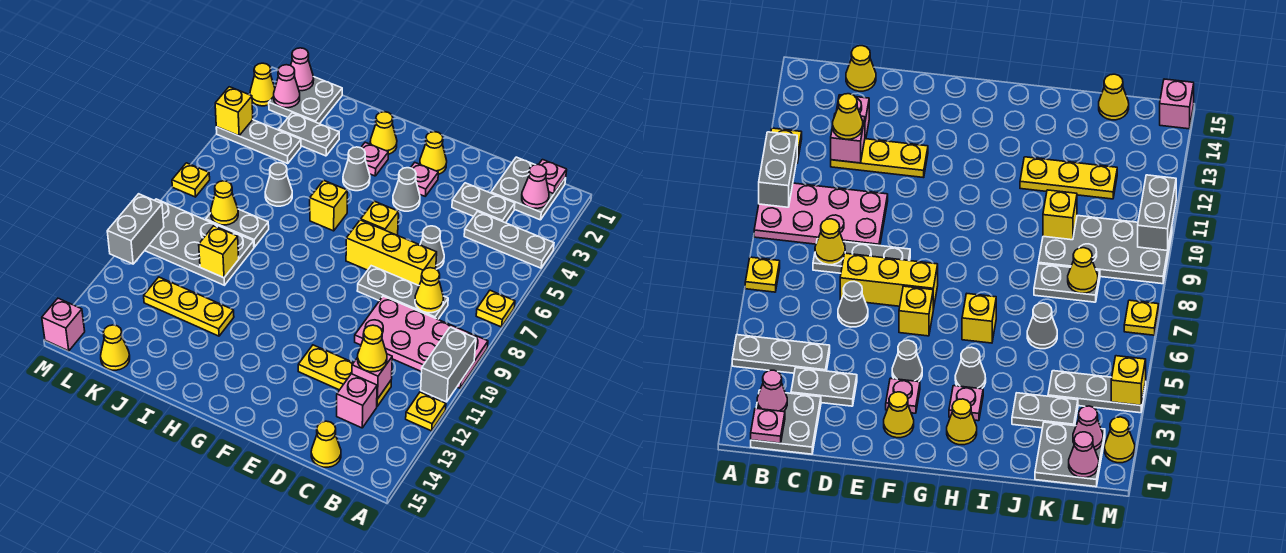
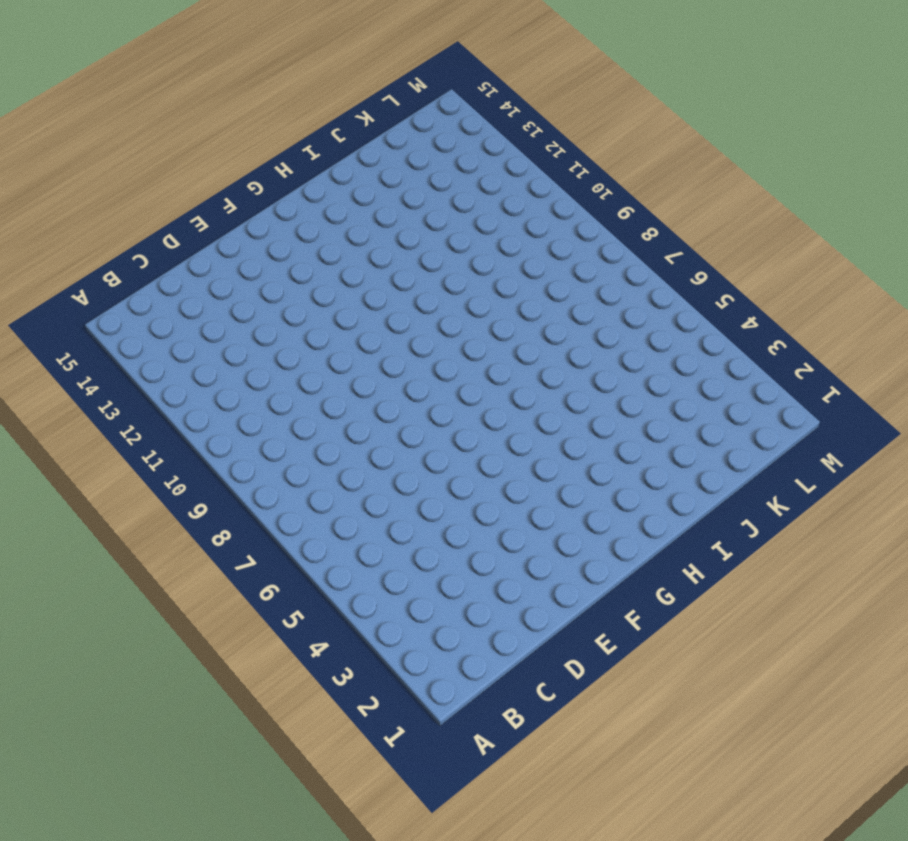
none -> grey plate A4:C4 level 1
none -> yellow plate A7 level 1
none -> pink plate A9:D10 level 1
none -> yellow plate A12 level 1

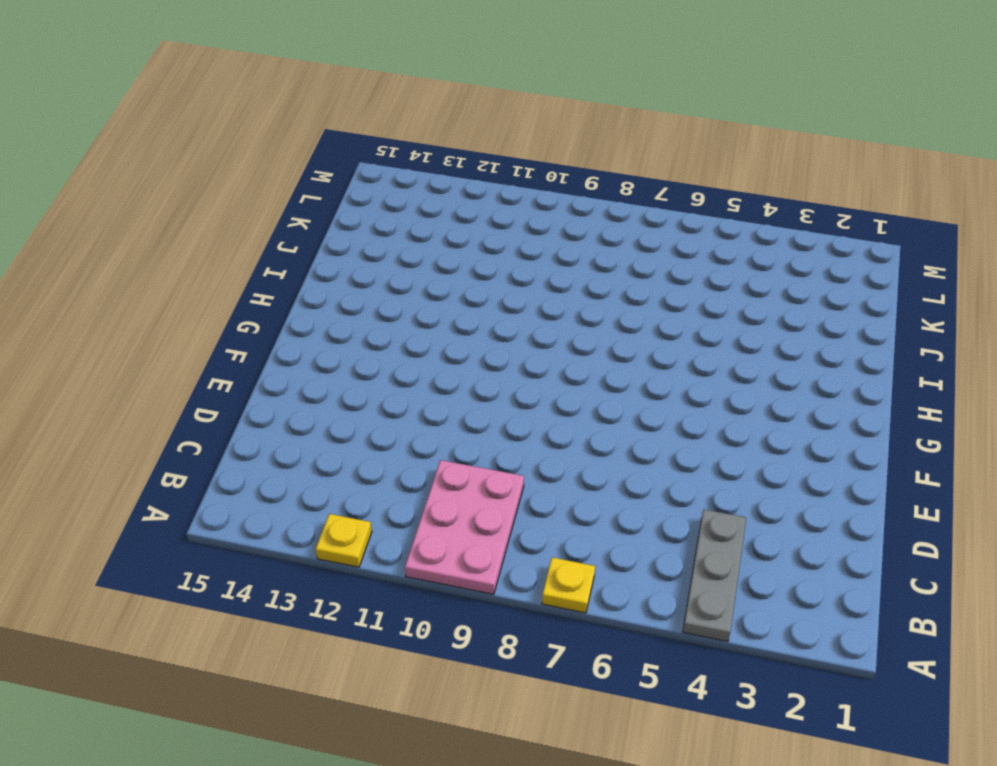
pink plate A9:C10 level 1 -> pink plate A9:D10 level 1
none -> grey plate B1:C2 level 1
none -> grey plate C3:D3 level 1
none -> grey plate C8:E8 level 1
none -> yellow plate C12:E12 level 1

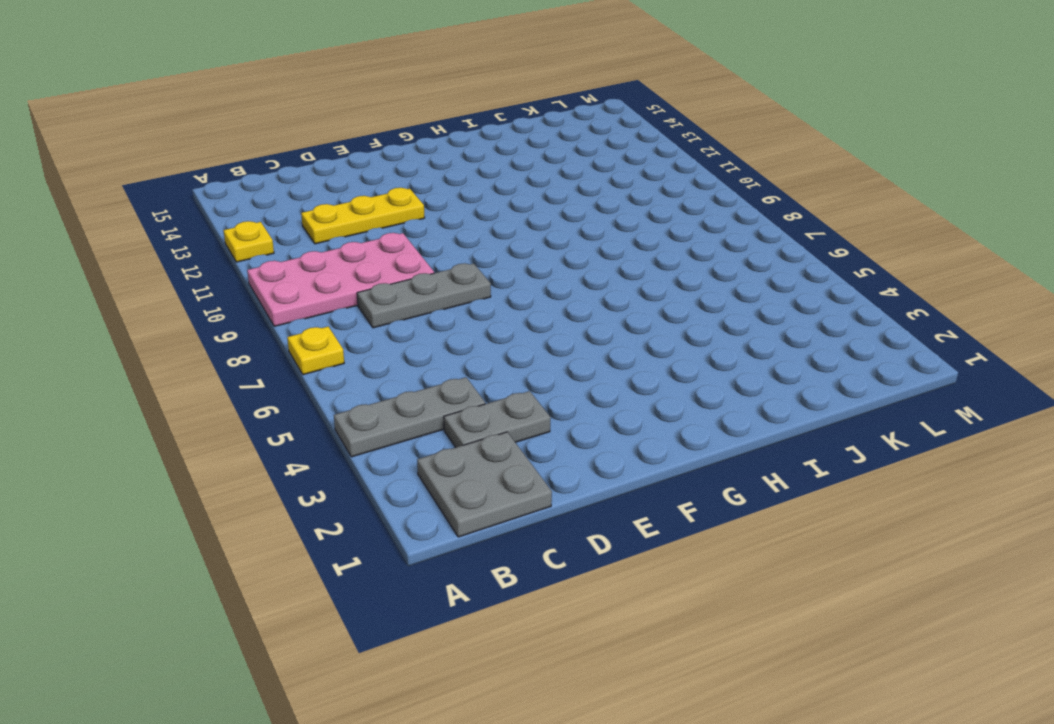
none -> pink brick C13 level 1
none -> yellow cone C15 level 1
none -> grey cone D6 level 1
none -> yellow brick D7:F7 level 1

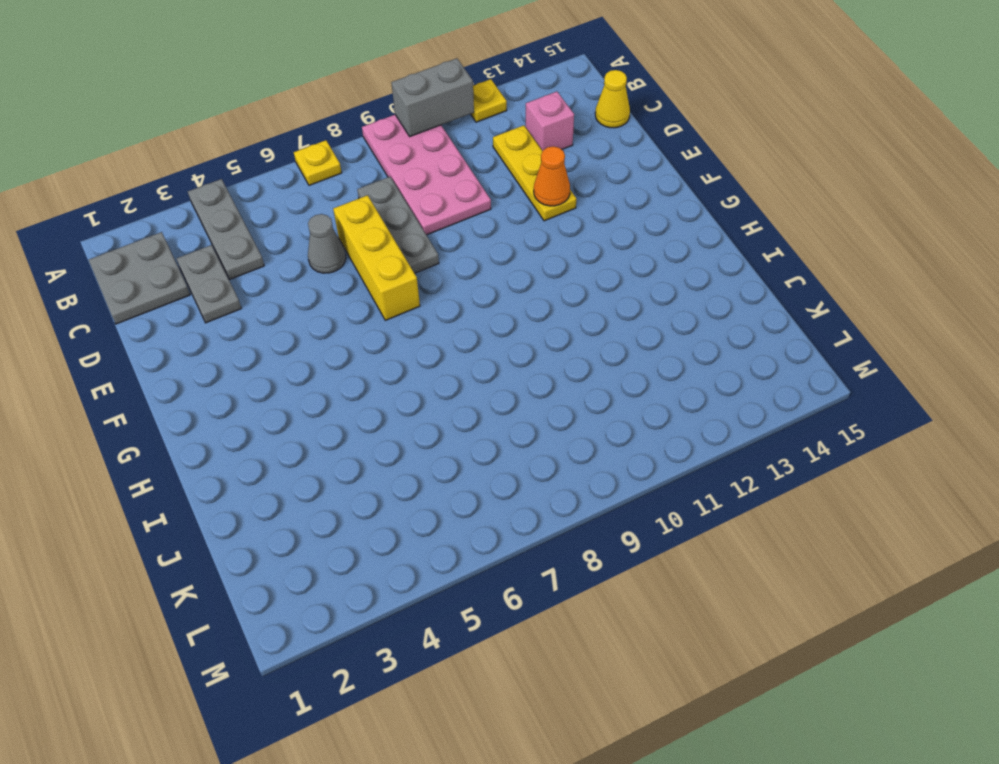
orange cone E12 level 2 -> none
none -> yellow cone F2 level 1
none -> pink plate F3 level 1
none -> grey cone F4 level 1
none -> yellow brick F6 level 1

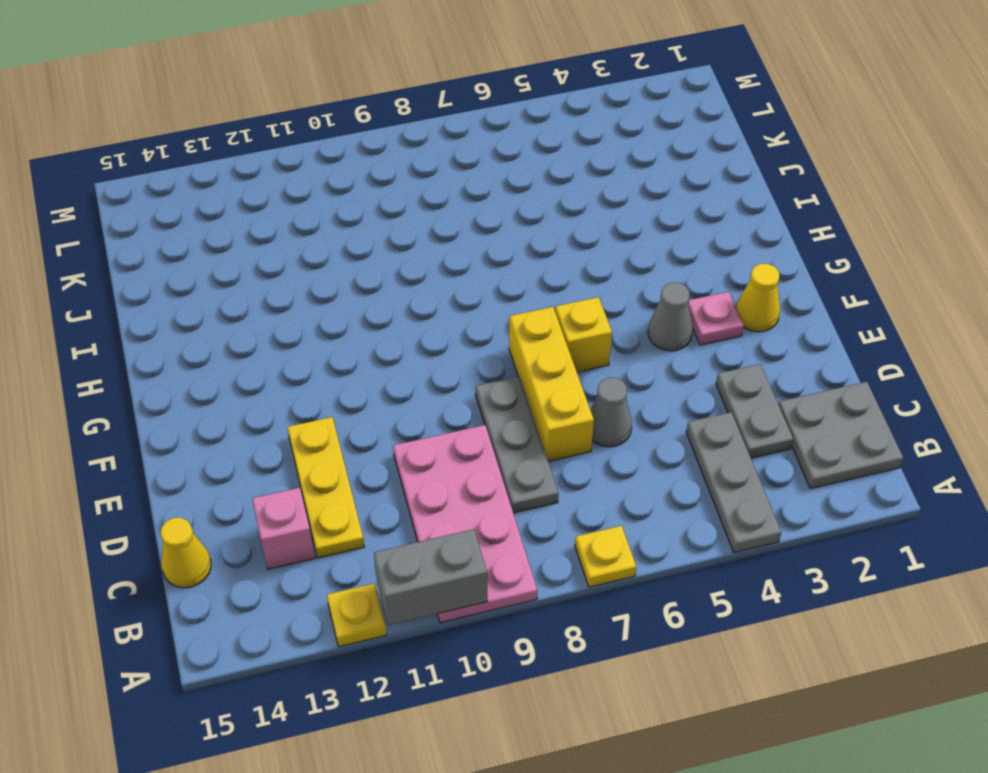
none -> yellow cone H2 level 1
none -> pink plate H3 level 1
none -> grey cone H4 level 1
none -> yellow brick H6 level 1

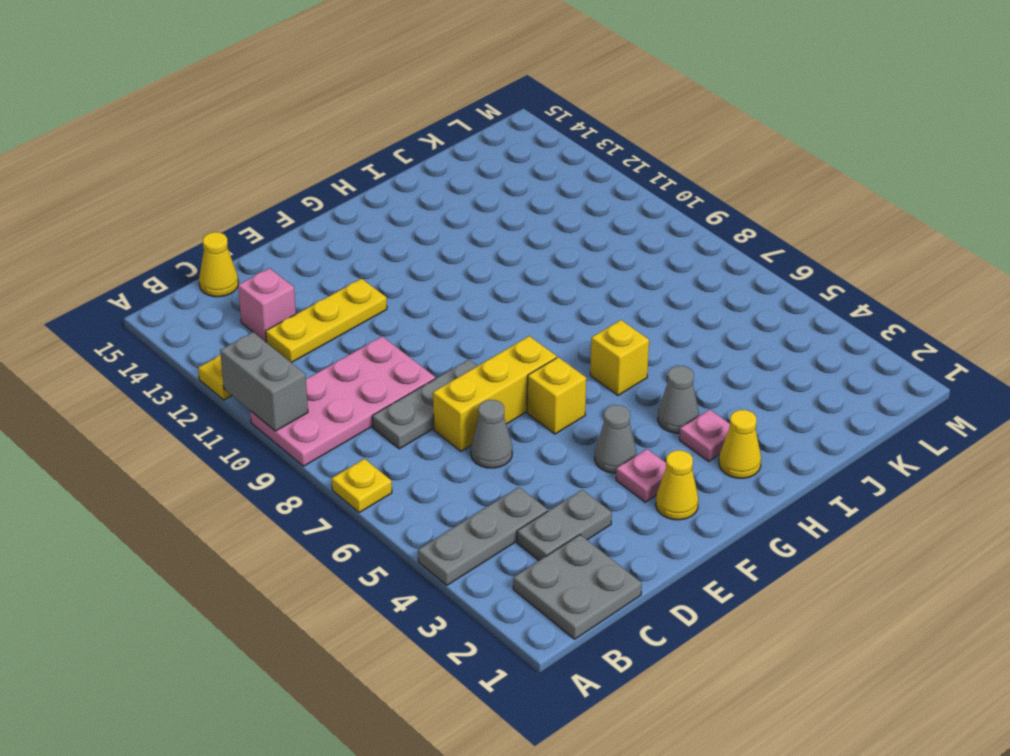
none -> yellow plate I12:K12 level 1
none -> grey plate J3:K3 level 1
none -> grey cone J6 level 1
none -> grey plate J8:K8 level 1

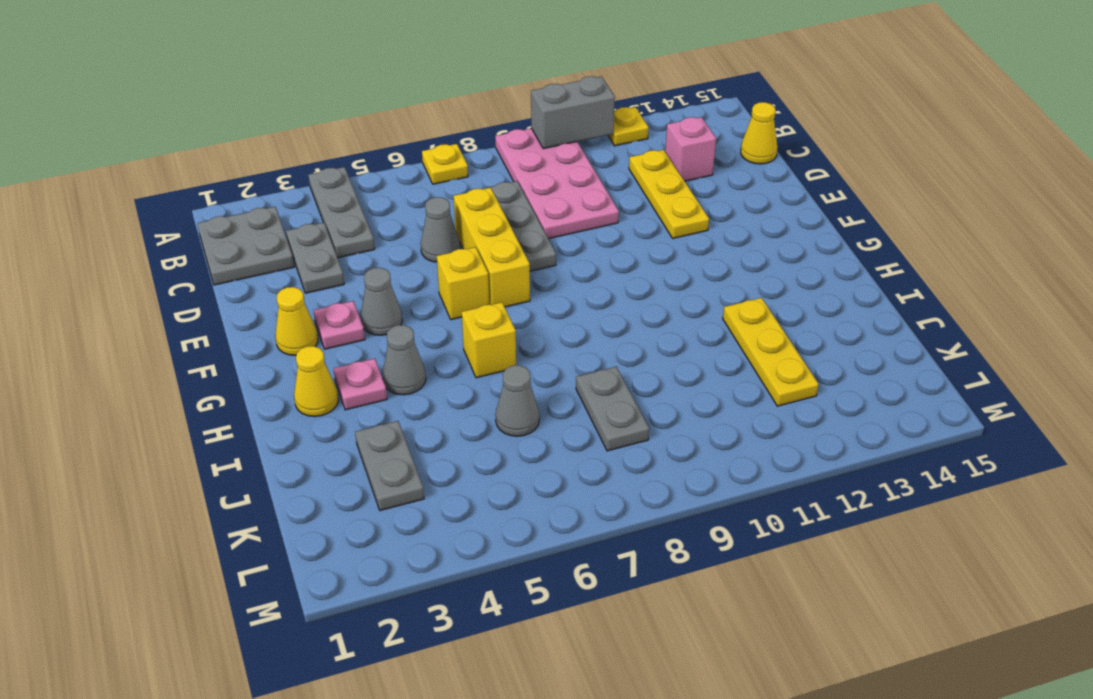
none -> grey plate J9:M10 level 1
none -> grey plate K1:L2 level 1
none -> grey plate K4:M4 level 1
none -> yellow cone K15 level 1

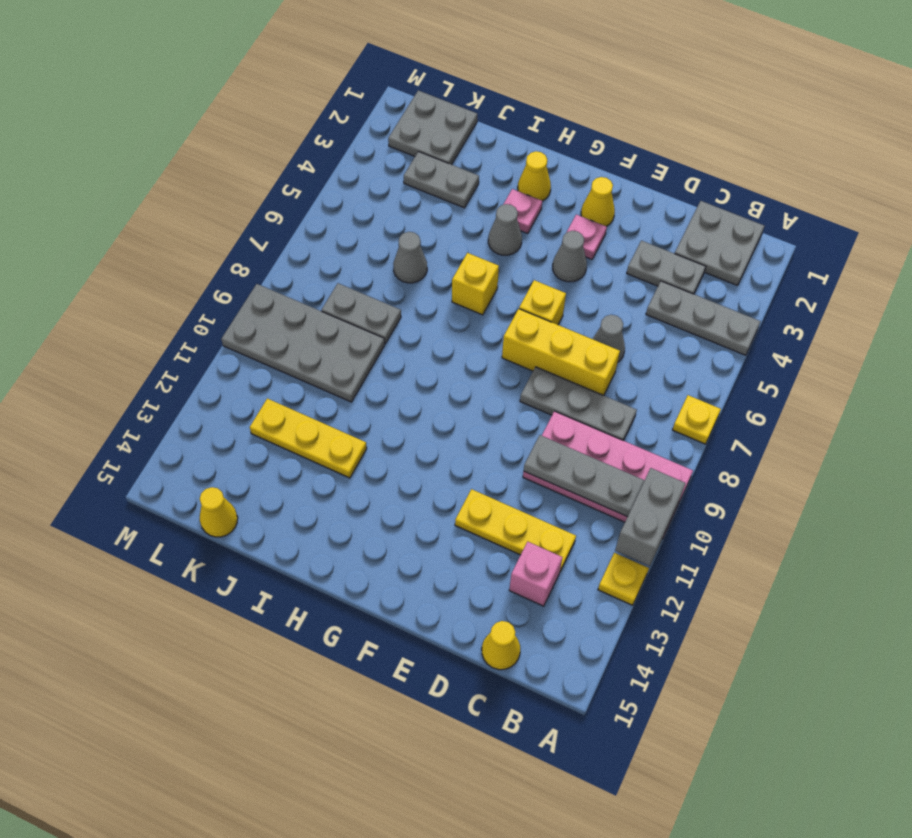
grey plate B10:D10 level 2 -> grey plate K4:M4 level 1
none -> yellow cone M2 level 1
none -> yellow plate M7 level 1
none -> pink brick M15 level 1
none -> pink plate B1 level 2

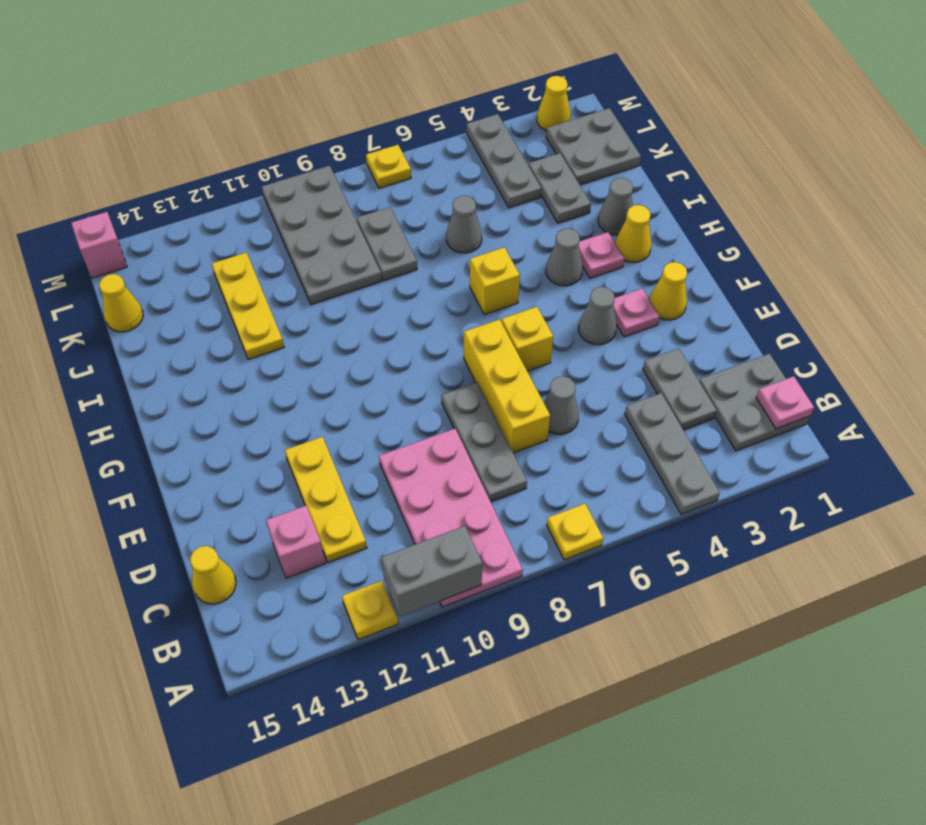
grey cone I2 level 1 -> none
none -> pink cone B2 level 2
none -> yellow cone C8 level 2
none -> pink brick C12 level 2
none -> yellow brick J10 level 2

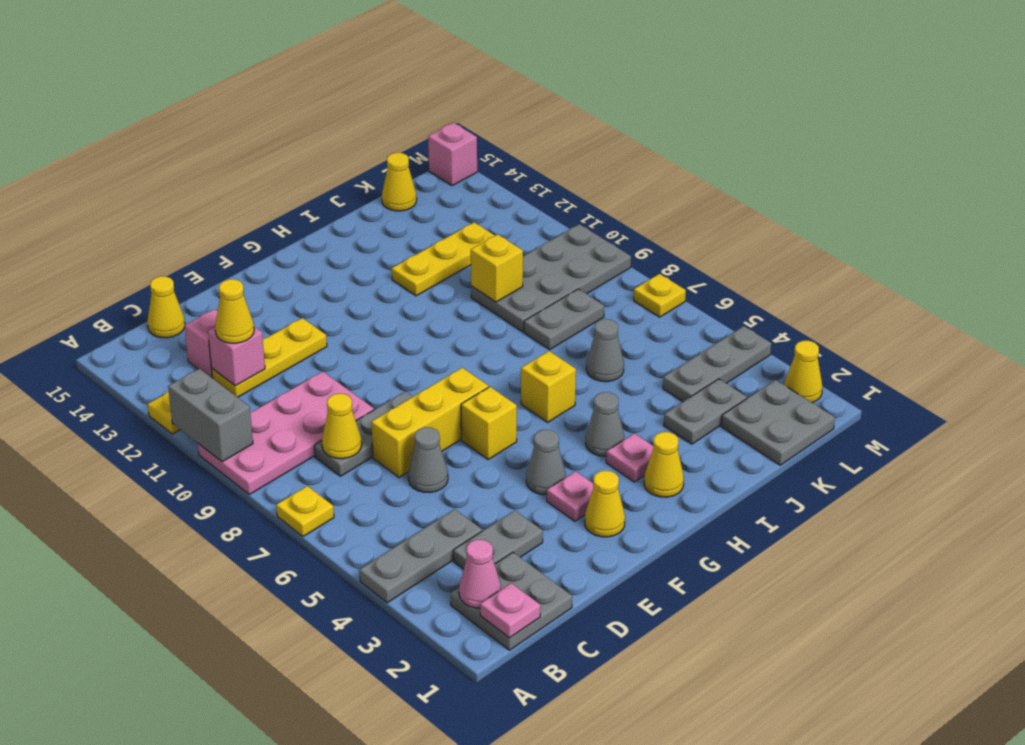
none -> yellow cone K8 level 2
none -> pink cone L1 level 2
none -> pink cone L2 level 2
none -> yellow brick M4 level 2

